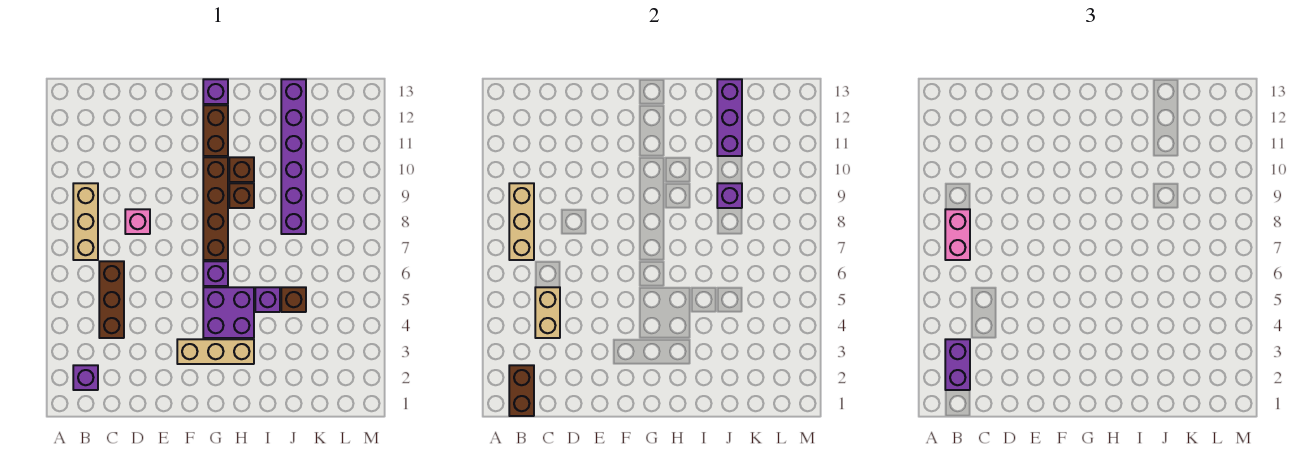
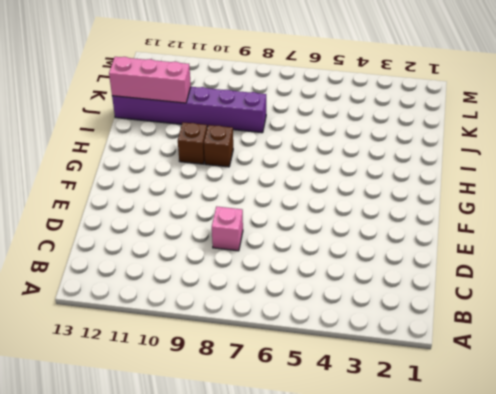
pink brick J11:J13 level 2 -> purple brick J11:J13 level 2
none -> purple brick B2 level 1
none -> tan brick B7:B9 level 1
none -> brown brick C4:C6 level 1

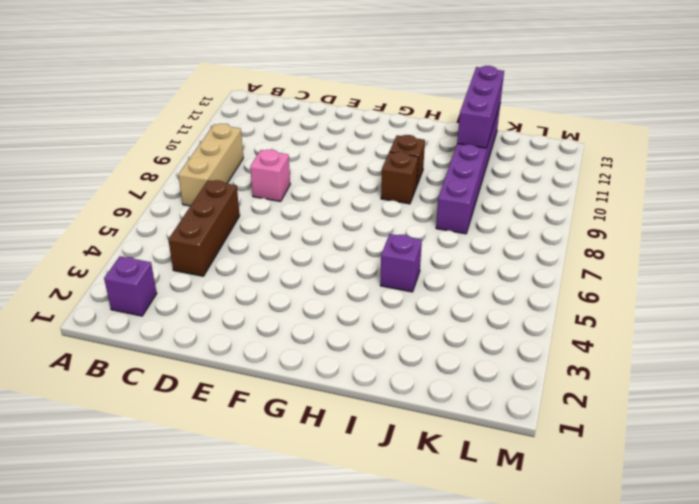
none -> tan brick F3:H3 level 1
none -> purple brick G4:H5 level 1
none -> purple brick G6 level 1

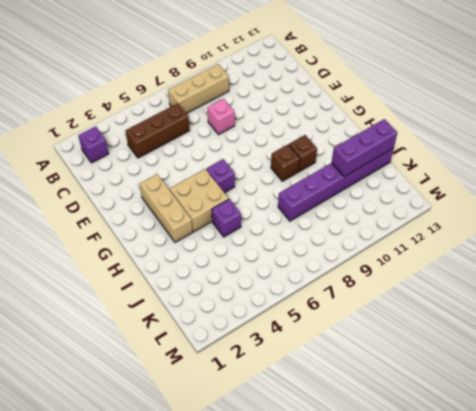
tan brick G4:H5 level 1 -> purple brick G4:H5 level 1
none -> brown brick G7:G10 level 1
none -> brown brick G11:G12 level 1
none -> purple brick G13 level 1

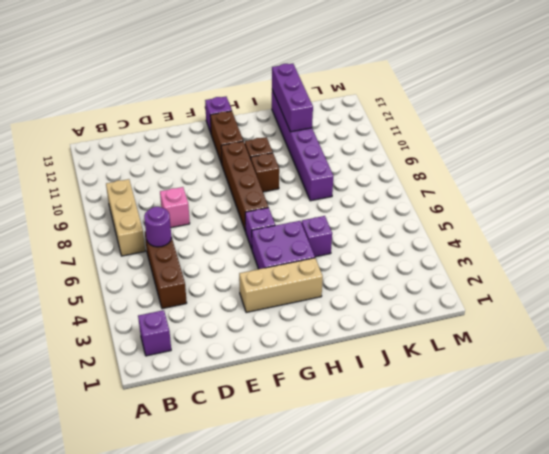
purple round brick C6 level 2 -> none
none -> brown brick J5 level 1
none -> brown brick B1:B2 level 2
none -> tan brick B7:B9 level 2

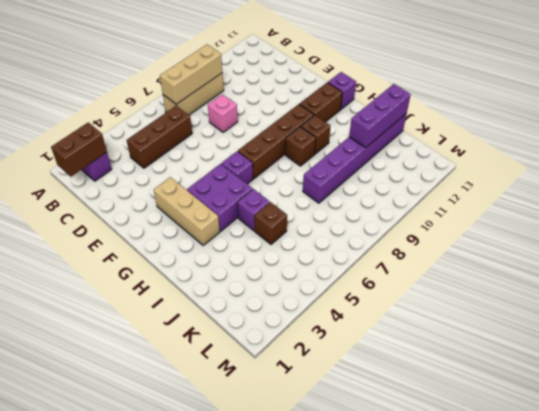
none -> tan brick C4:C5 level 2
none -> purple brick J9 level 2
none -> purple brick B2:B3 level 3

